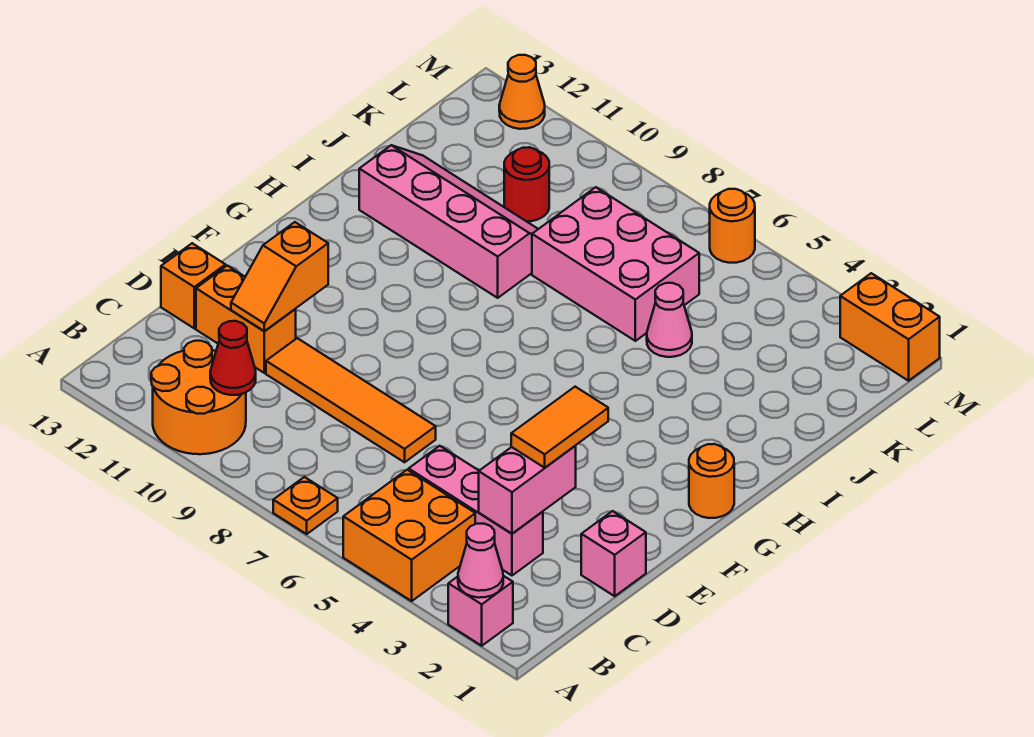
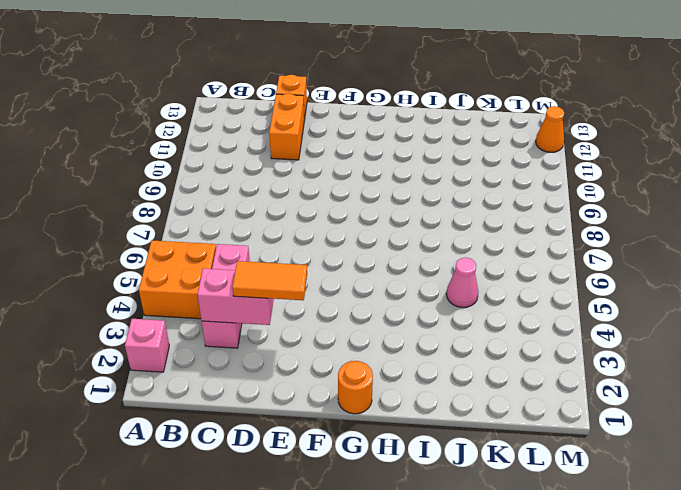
none -> orange plate A7 level 1
none -> orange round brick A10:B11 level 1
none -> pink brick D1 level 1

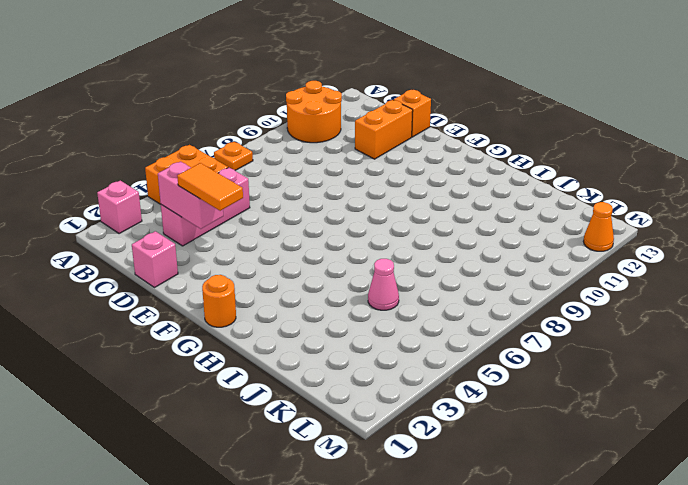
none -> orange tile D7:D10 level 1
none -> pink slope I9:J12 level 1 top I
none -> pink brick J6:K8 level 1

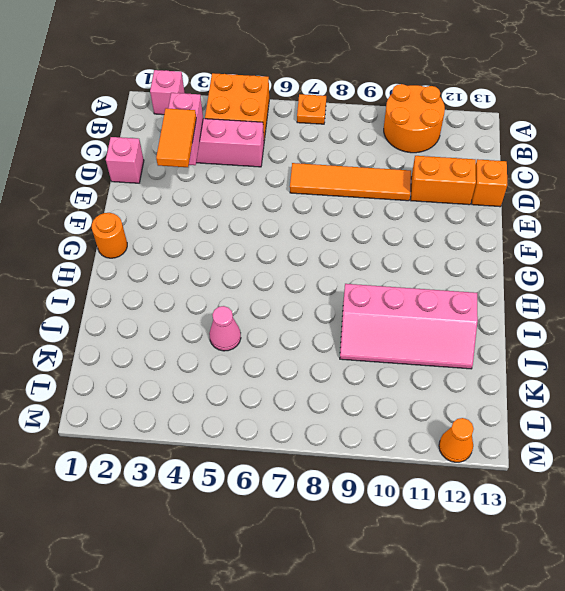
none -> pink brick J6:K8 level 1
none -> red round brick K10 level 1
none -> orange brick M1:M2 level 1

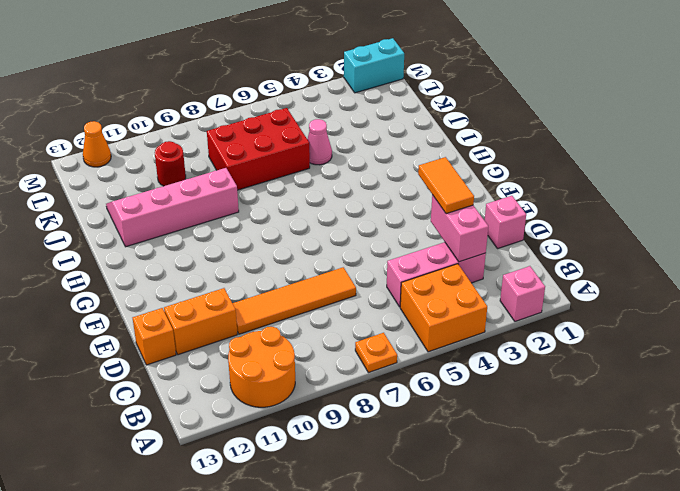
red brick J6:K8 level 1 -> pink brick J6:K8 level 1
cyan brick M1:M2 level 1 -> orange brick M1:M2 level 1
none -> orange round brick G1 level 1
none -> orange round brick M6 level 1
none -> pink cone A2 level 2

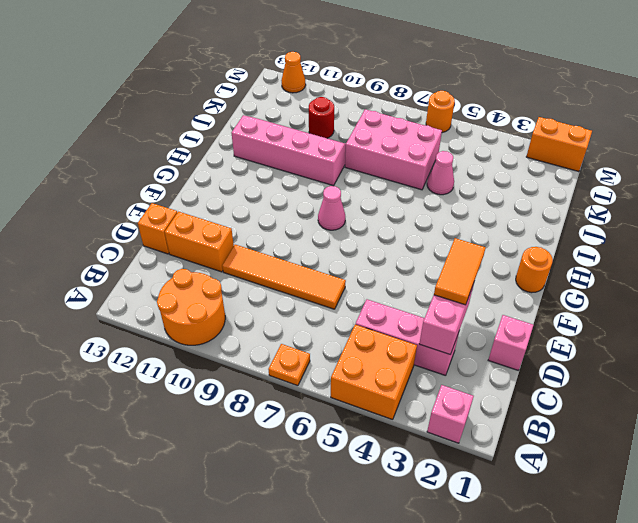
pink cone G8 level 1 -> pink cone A2 level 2
none -> red cone B10 level 2
none -> orange slope D11:E11 level 2 top E

